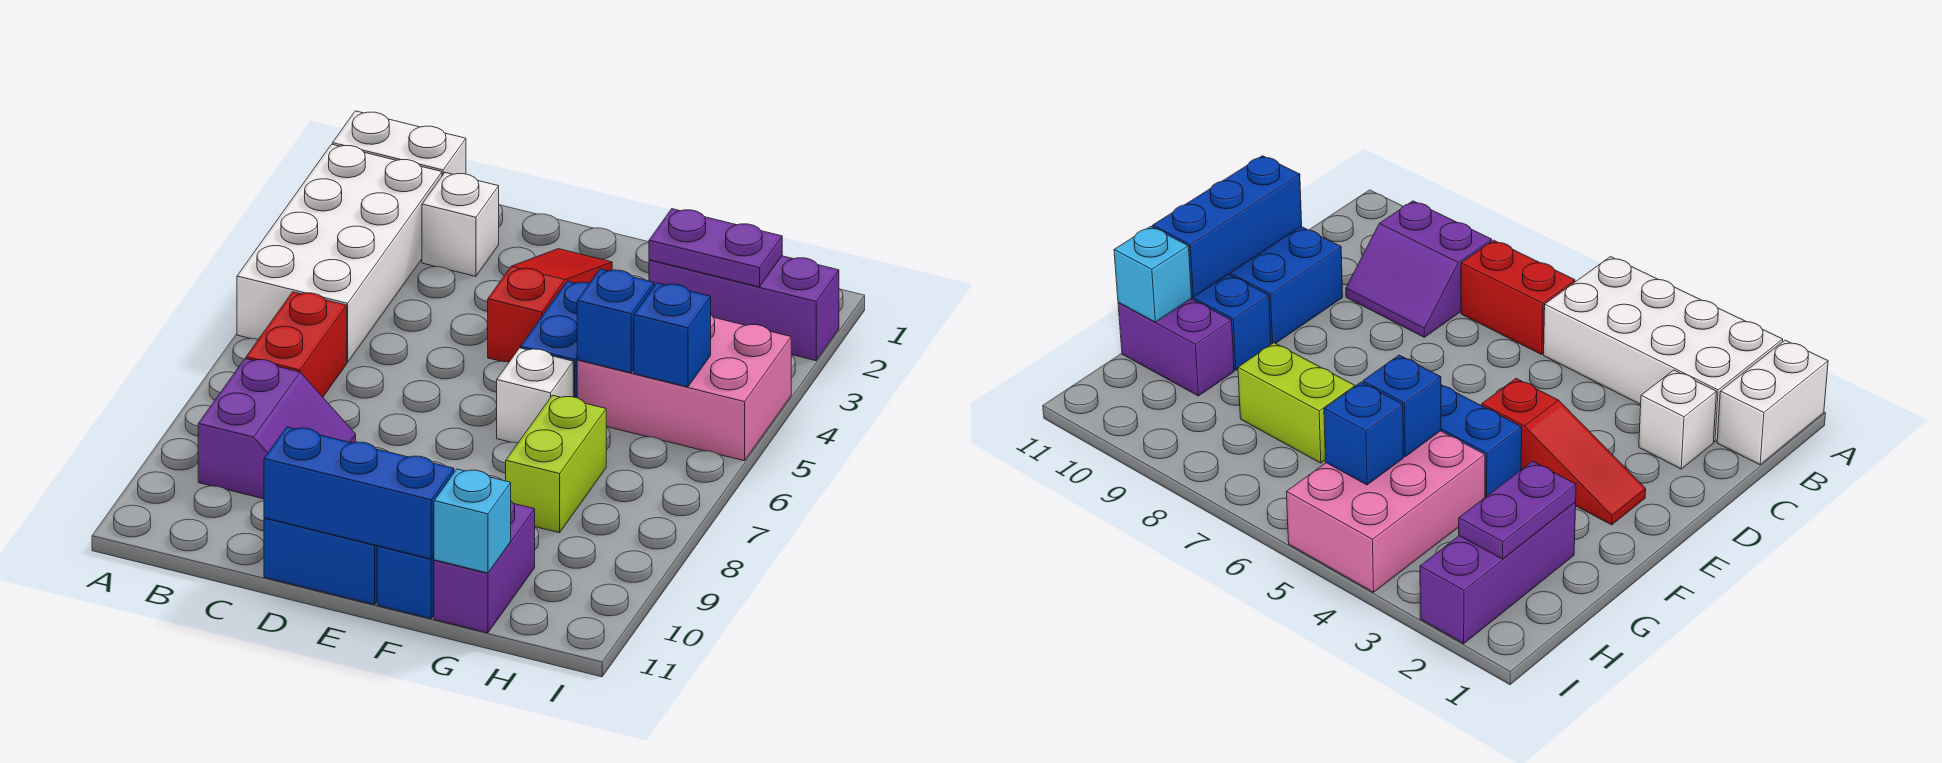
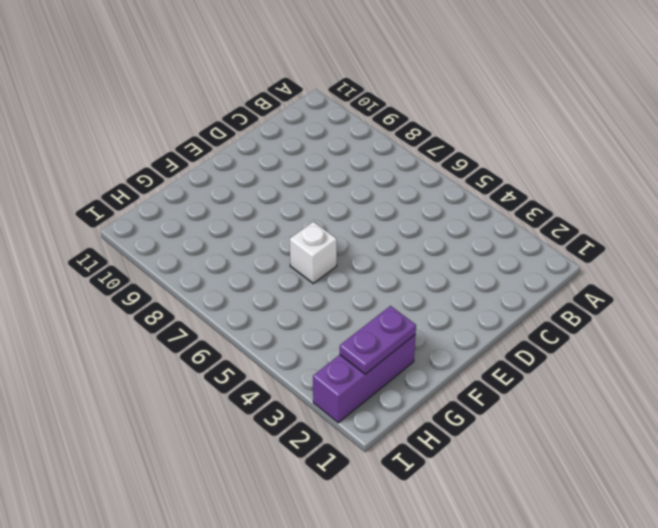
none -> white brick A1:B1 level 1
none -> white brick A2:B5 level 1
none -> red brick B6:B7 level 1

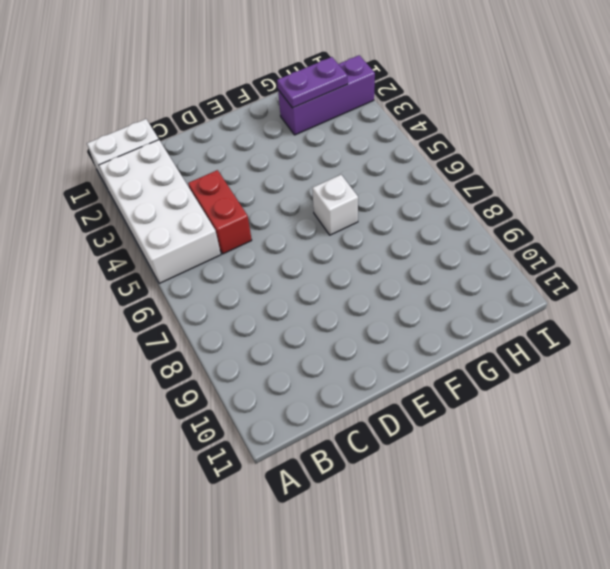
red brick C4:C5 level 1 -> red brick B6:B7 level 1
none -> purple slope B8:C9 level 1 top B
none -> white brick C2 level 1
none -> blue brick D10:E11 level 1

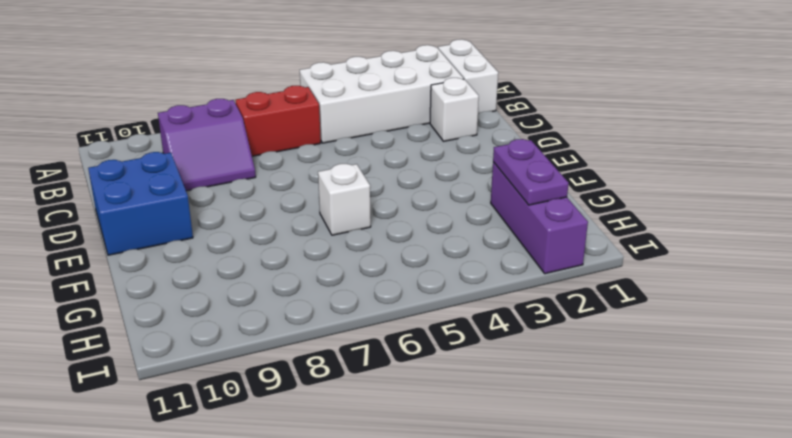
none -> red slope E2:E4 level 1 top 4
none -> blue brick F4:F5 level 1
none -> blue brick F10:F11 level 1

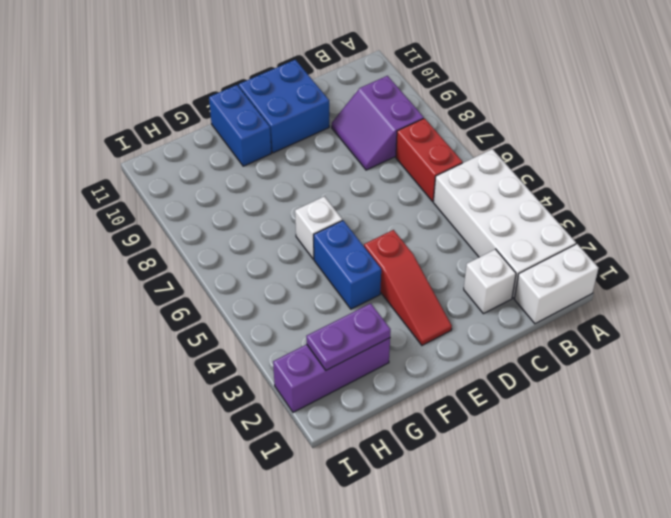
none -> pink brick G4:I5 level 1
none -> lime brick G7:G8 level 1
none -> purple brick G10:G11 level 1

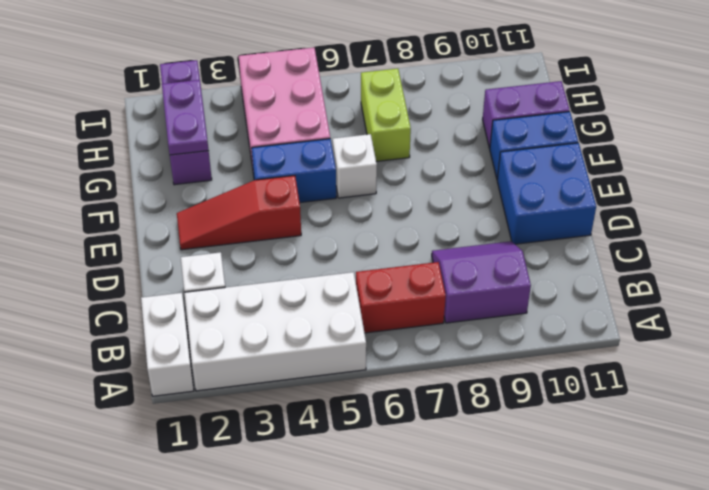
lime brick G7:H7 level 1 -> lime brick G7:G8 level 1
none -> blue brick D11:F11 level 2
none -> blue brick G5 level 2
none -> cyan brick G11 level 2

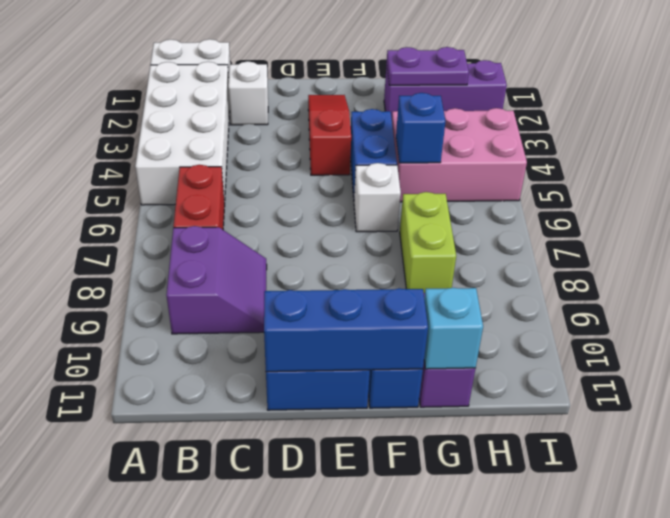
none -> blue brick H5 level 2

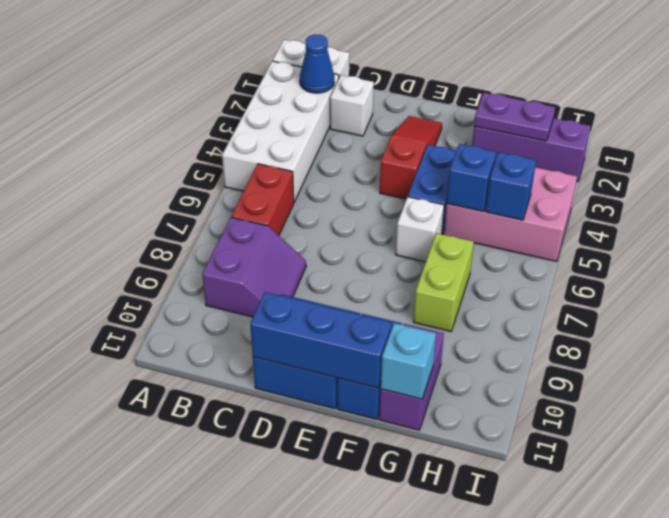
blue cone B2 level 2 -> none

